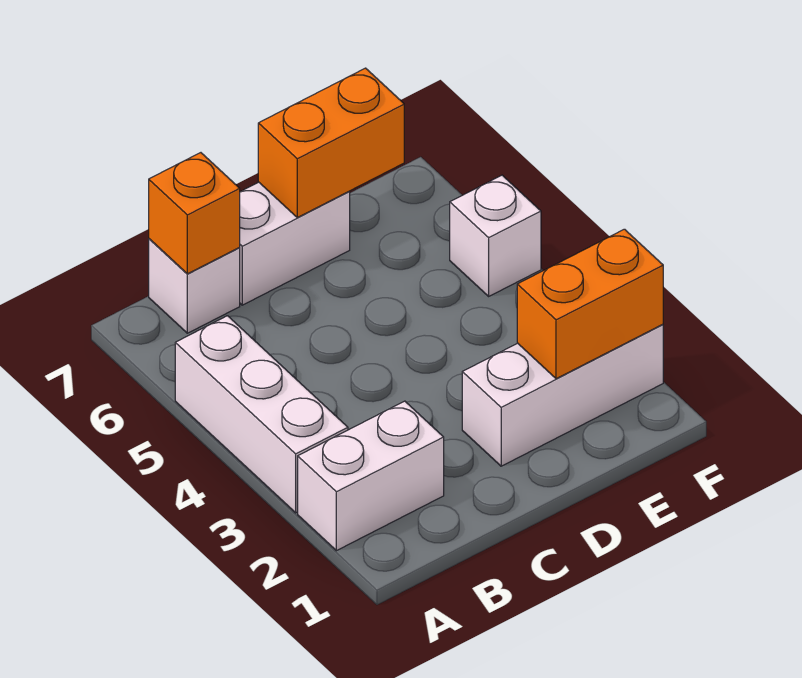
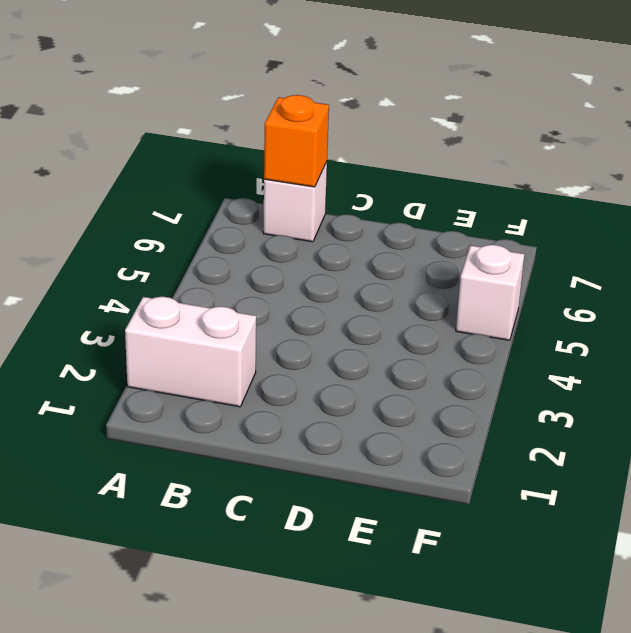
none -> white brick A3:A5 level 1
none -> white brick C7:D7 level 1

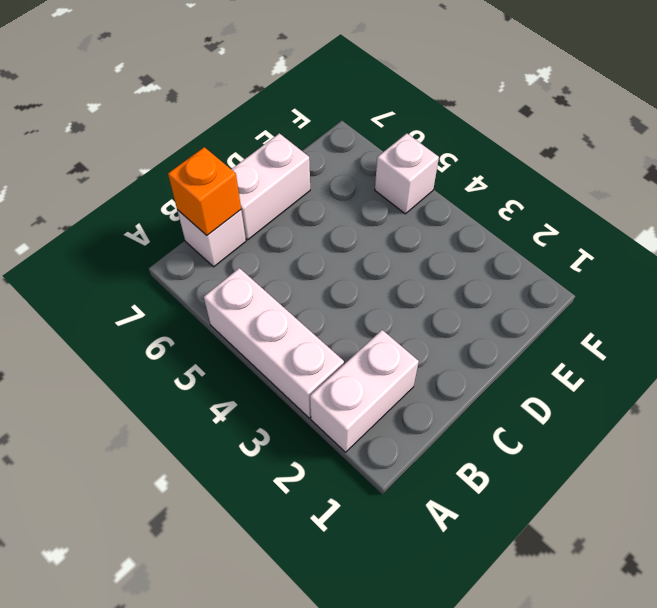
none -> white brick D2:F2 level 1
none -> orange brick D7:E7 level 2

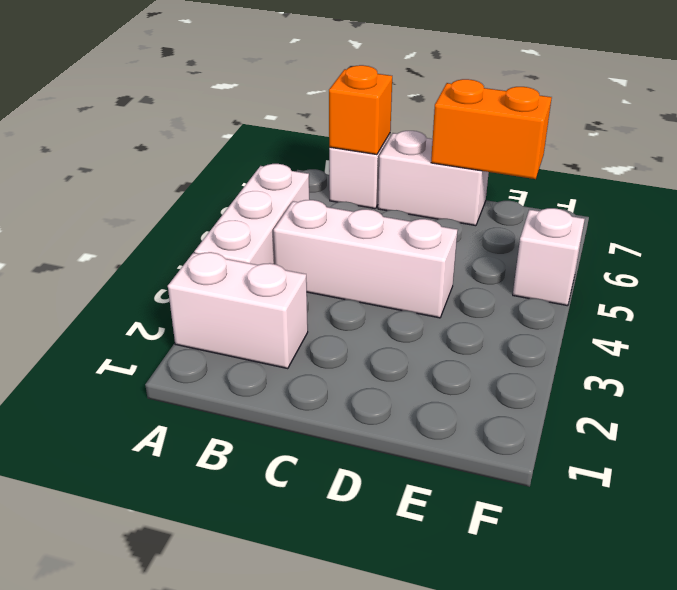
white brick B4:D4 level 1 -> white brick D2:F2 level 1
none -> orange brick E2:F2 level 2

